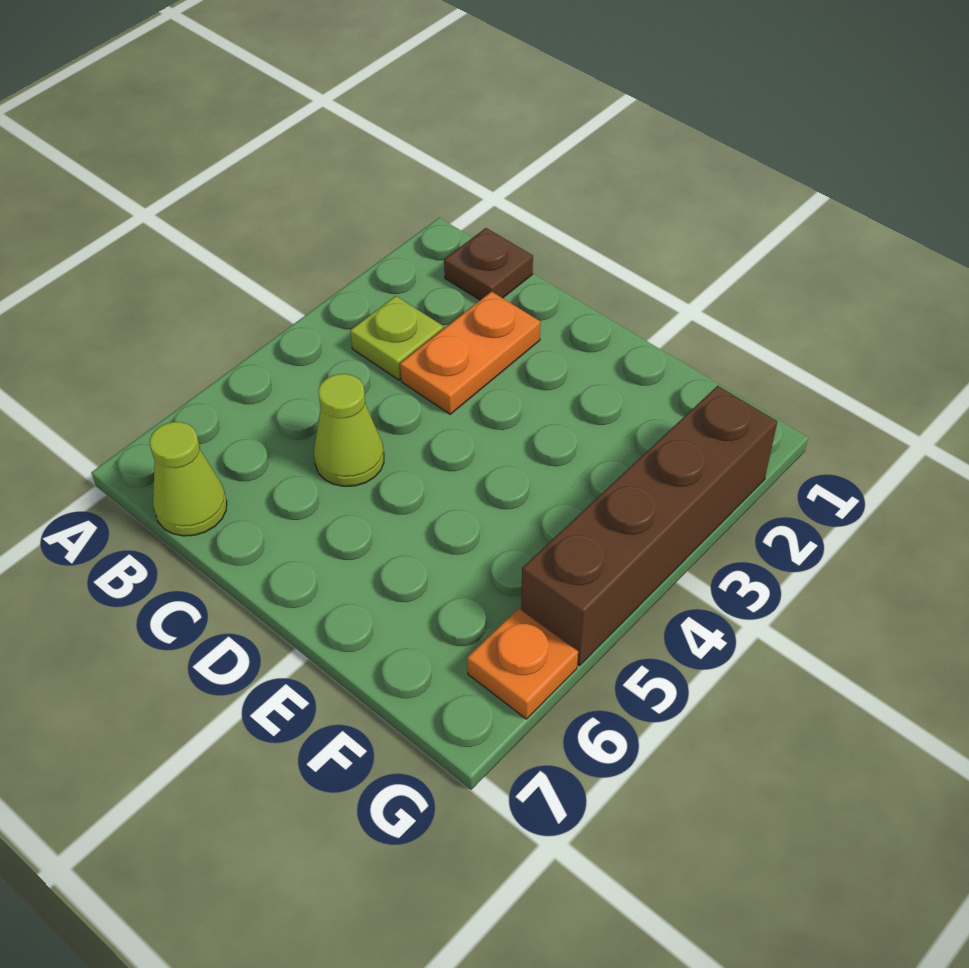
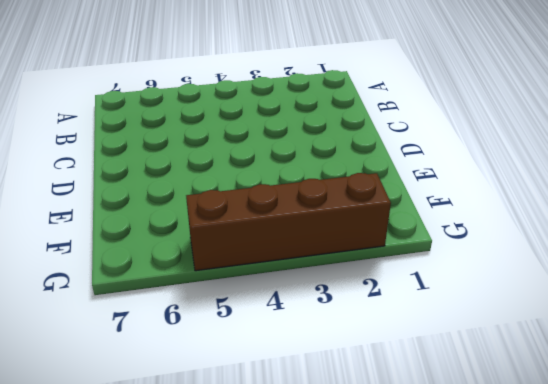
none -> brown plate B1 level 1
none -> lime plate B3 level 1

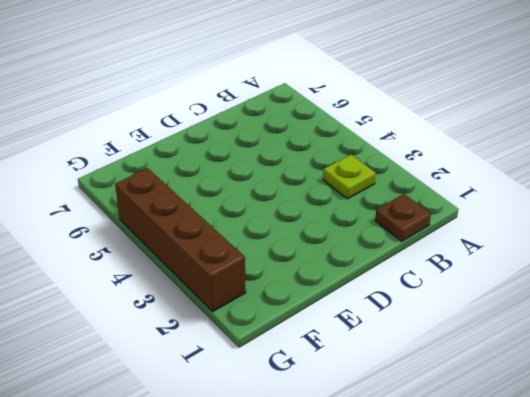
none -> lime cone B7 level 1
none -> orange plate C2:C3 level 1

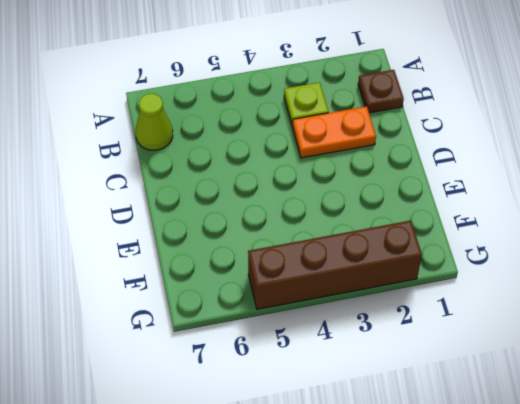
none -> lime cone C5 level 1
none -> orange plate G6 level 1

